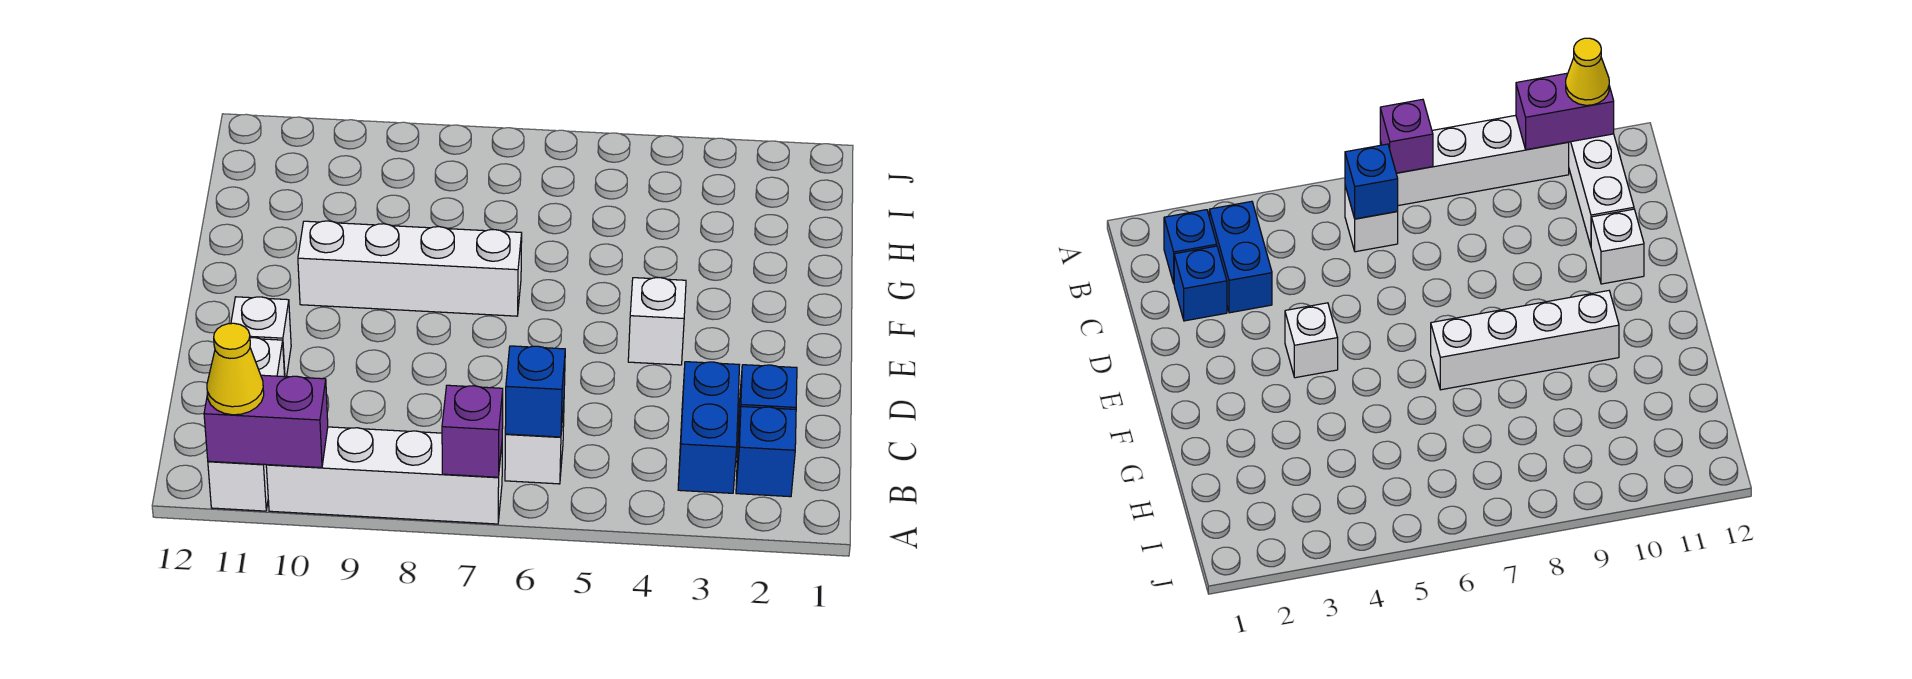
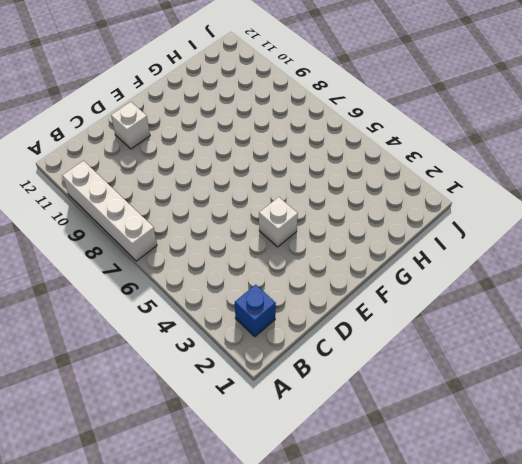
none -> white brick A11:C11 level 1
none -> blue brick B3:C3 level 1
none -> white brick B6 level 1

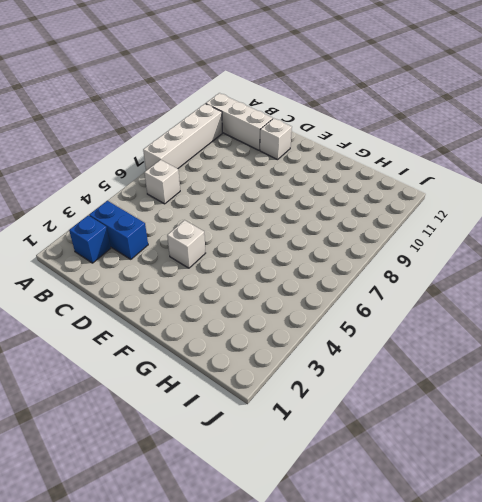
none -> blue brick C2 level 1
none -> white brick F7:F10 level 1
none -> purple brick A7 level 2

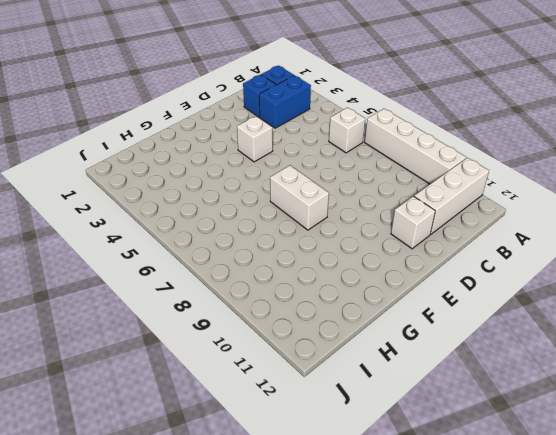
white brick F7:F8 level 1 -> white brick F7:F10 level 1
none -> purple brick A7 level 2
none -> purple brick A10:A11 level 2
none -> blue brick B6 level 2

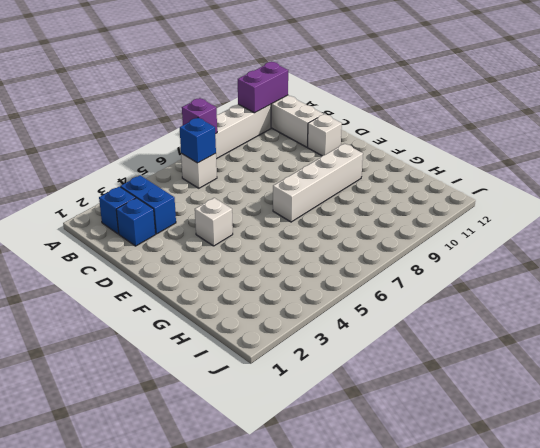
none -> yellow cone A11 level 3

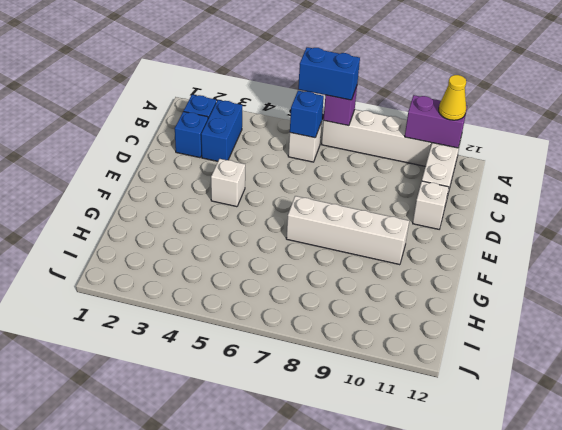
blue brick A6:A7 level 3 -> none

